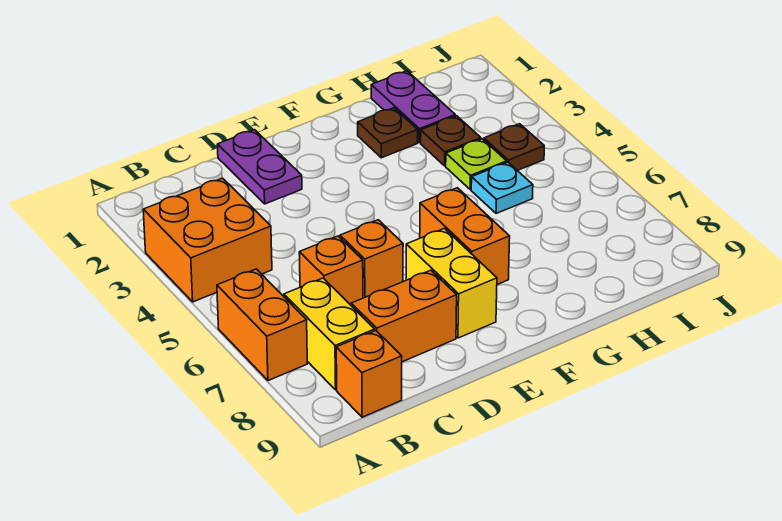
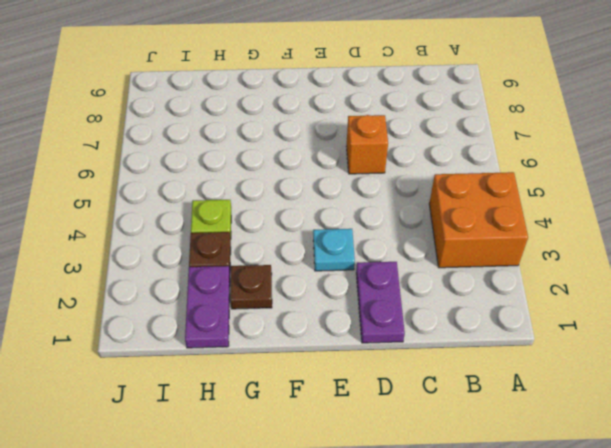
cyan plate E3 level 1 -> cyan plate H5 level 1
none -> orange brick A6:A7 level 1
none -> yellow brick B7:B8 level 1
none -> orange brick B9 level 1

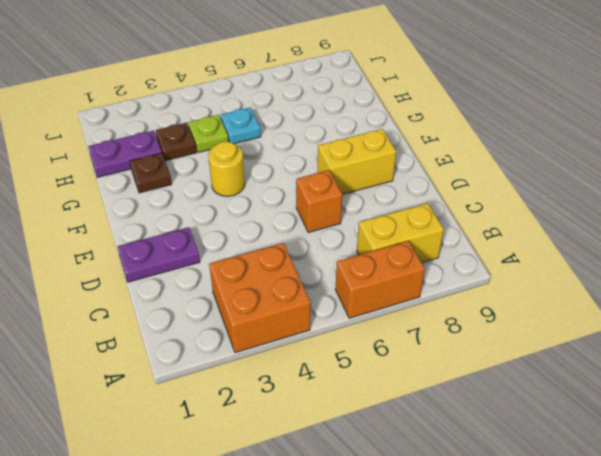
yellow round brick F4 level 1 -> none
none -> orange brick B9 level 1
none -> orange brick C6 level 1
none -> orange brick C8:D8 level 1

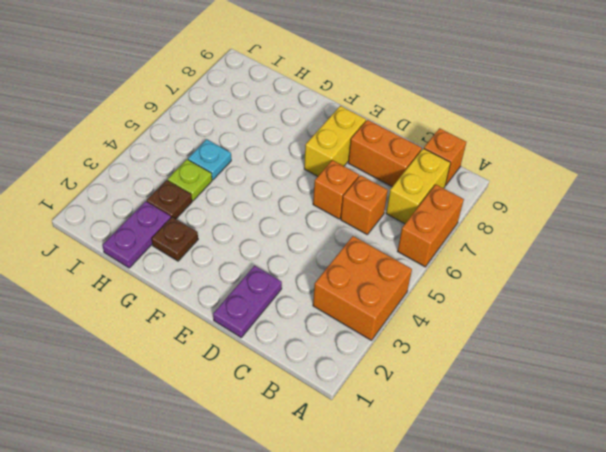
none -> orange brick F6:F7 level 1
none -> brown plate I4 level 1

